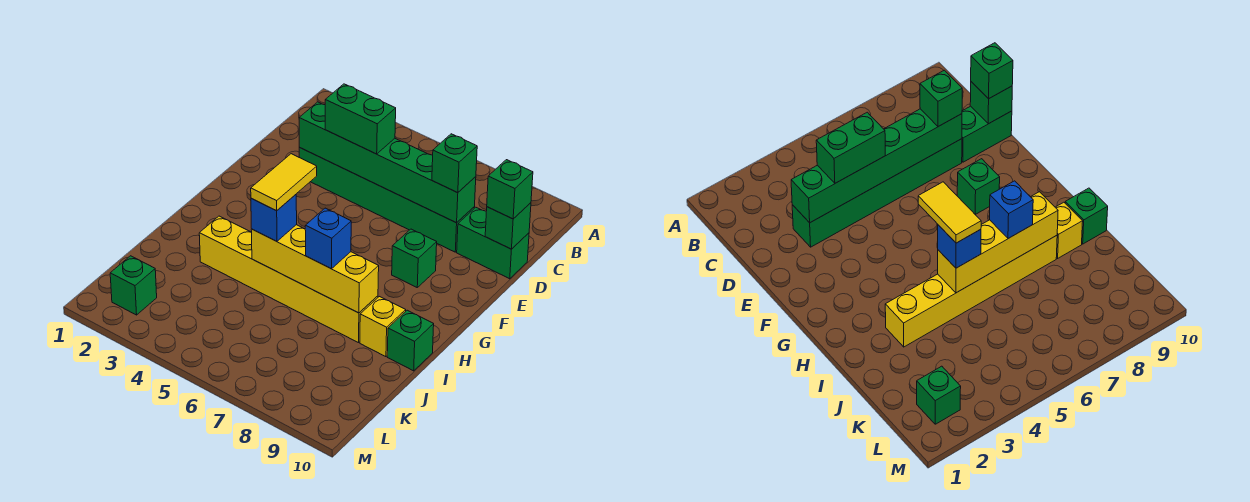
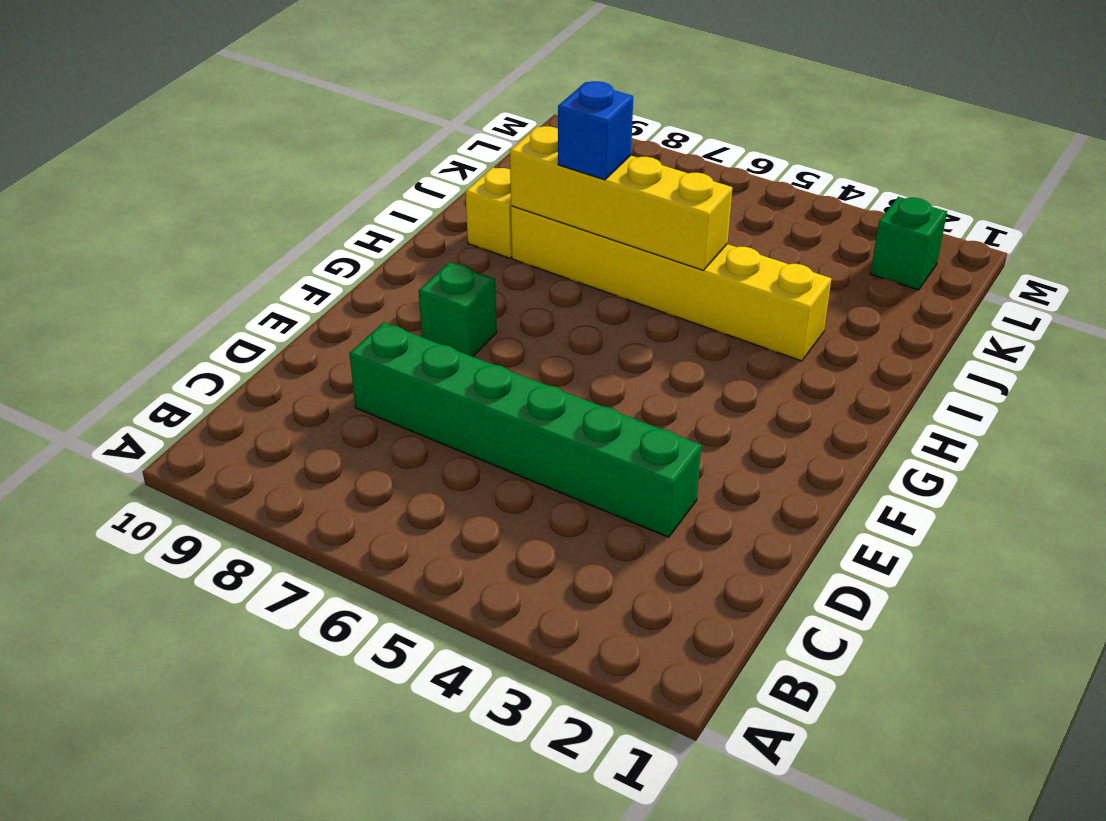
none -> green brick D9:D10 level 1
none -> green brick I10 level 1
none -> green brick D3:D8 level 2

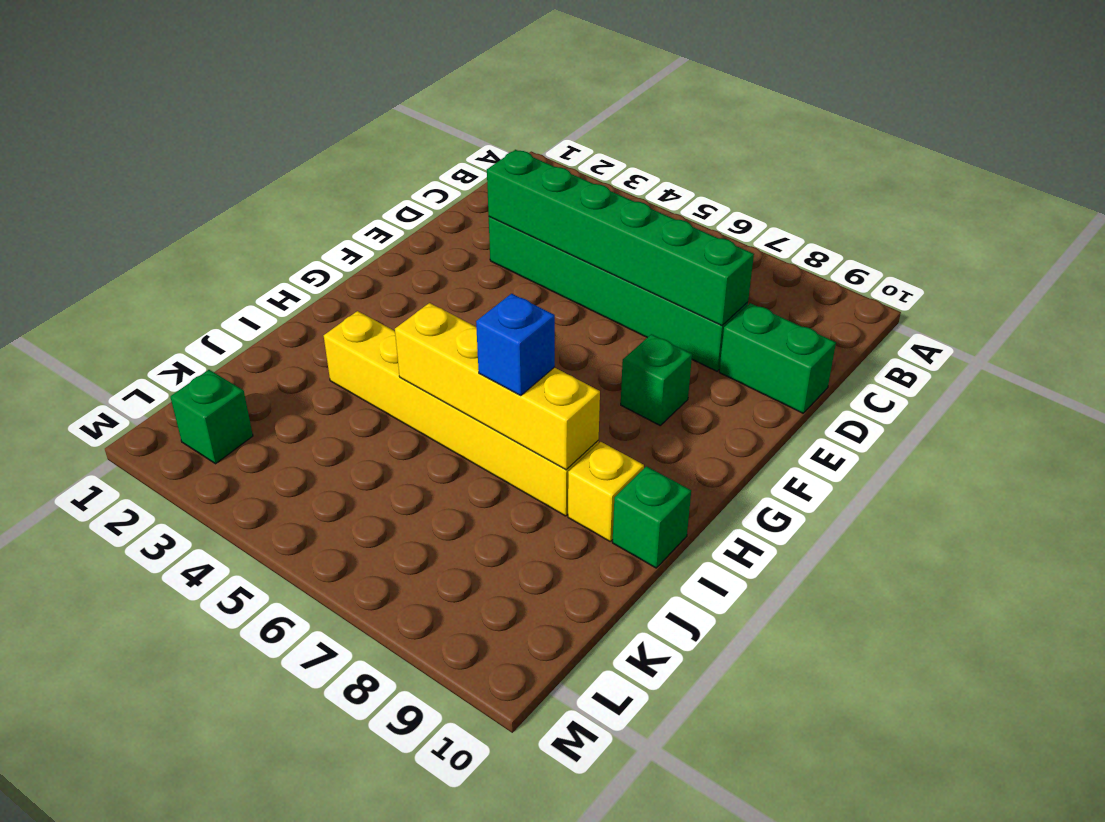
none -> green brick D10 level 2
none -> green brick D4:D5 level 3
none -> green brick D8 level 3

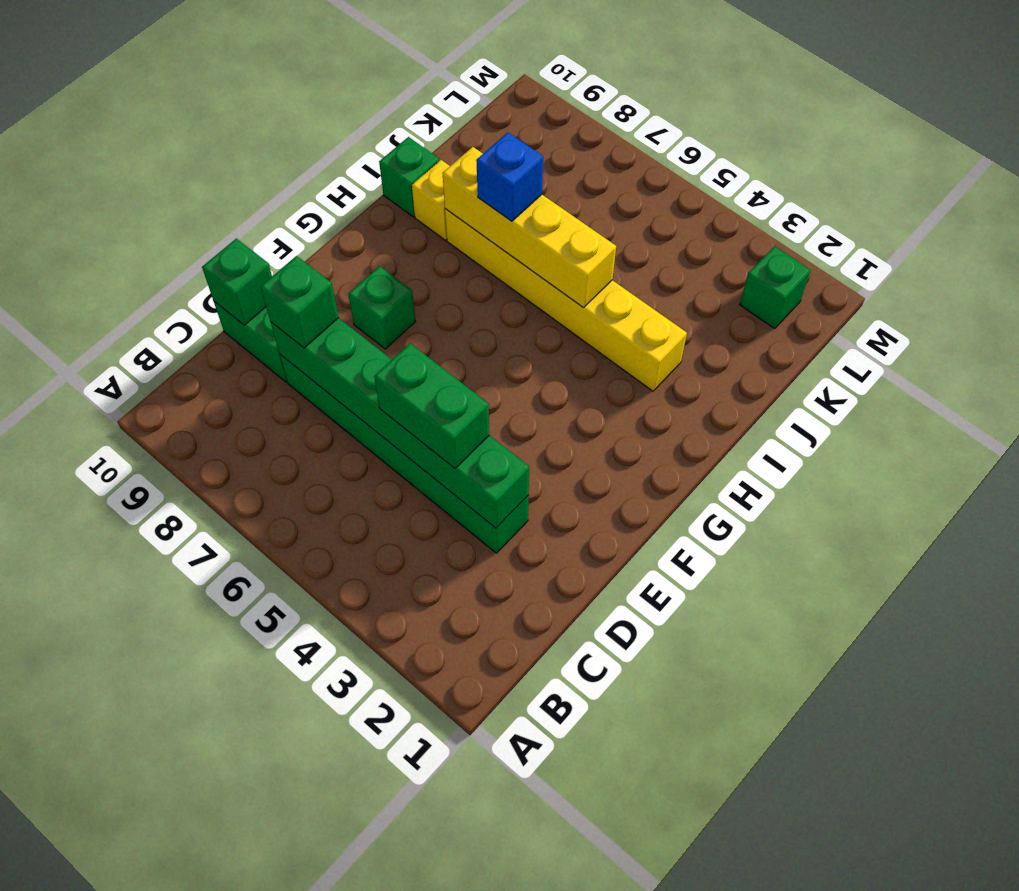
none -> green brick D10 level 3
none -> blue brick I5 level 3
none -> yellow tile H5:I5 level 4

